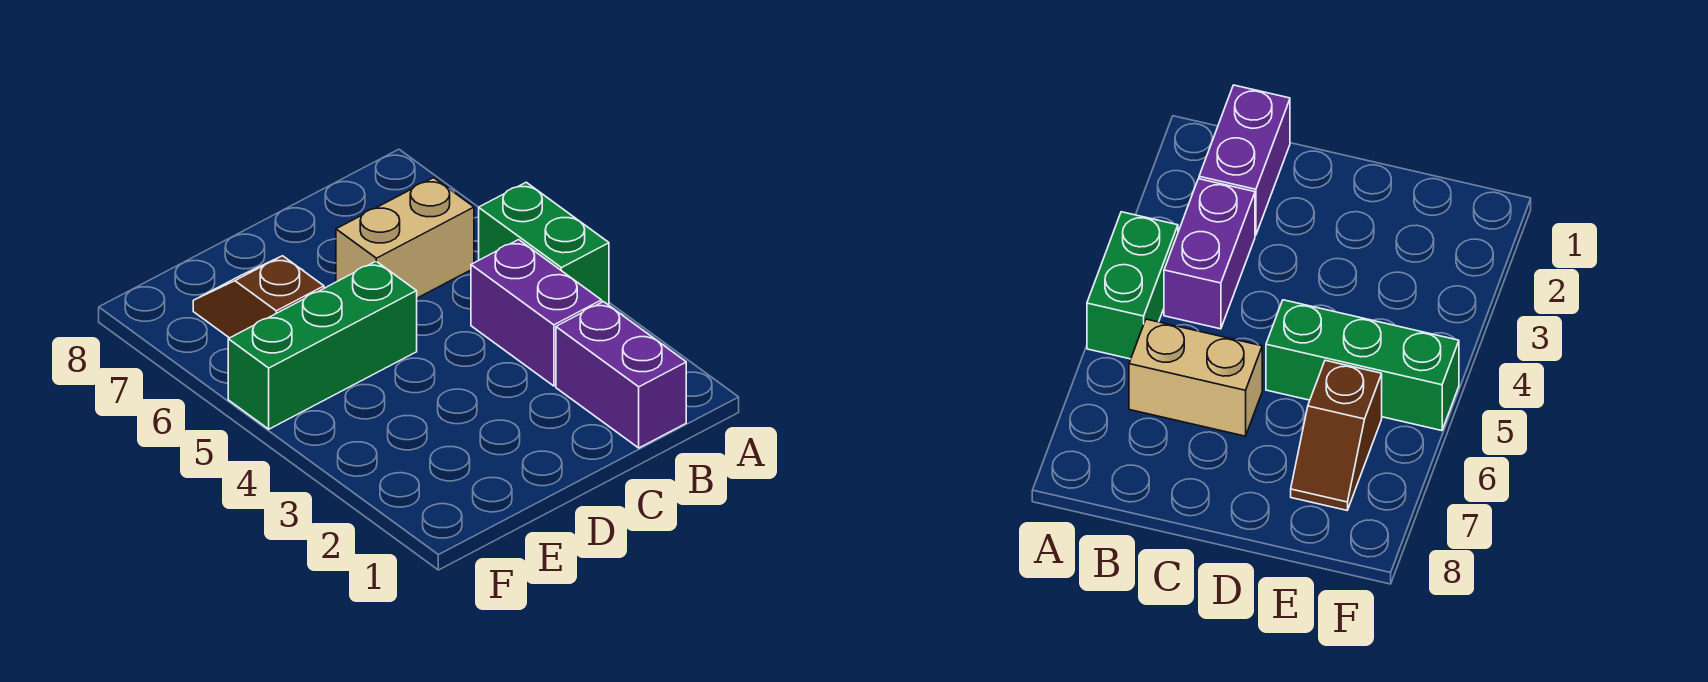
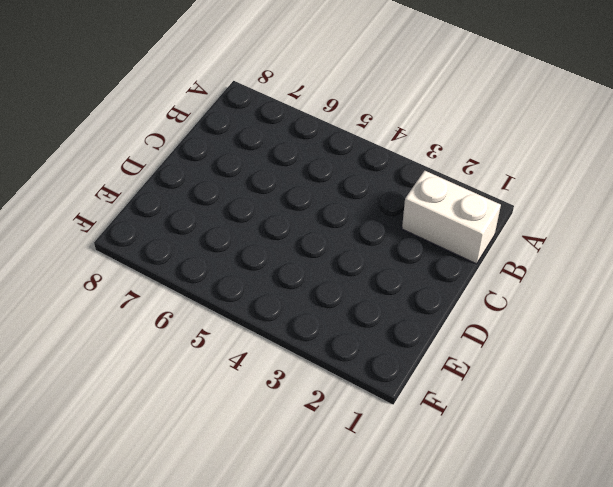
white brick B1:B2 level 1 -> purple brick B1:B2 level 1
none -> green brick A4:A5 level 1
none -> purple brick B3:B4 level 1

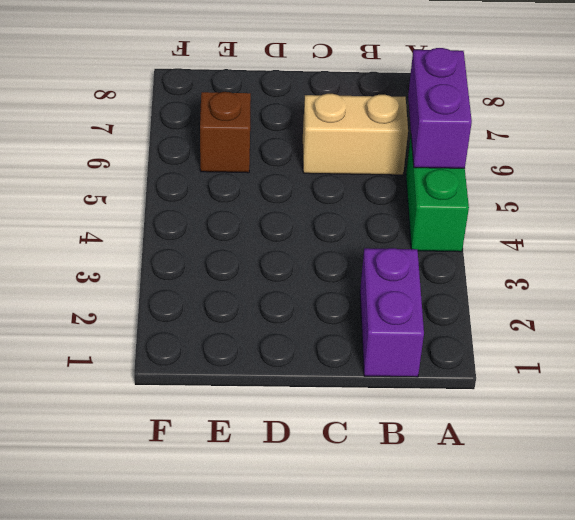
purple brick A5:A6 level 2 -> purple brick B3:B4 level 1
none -> green brick D5:F5 level 1

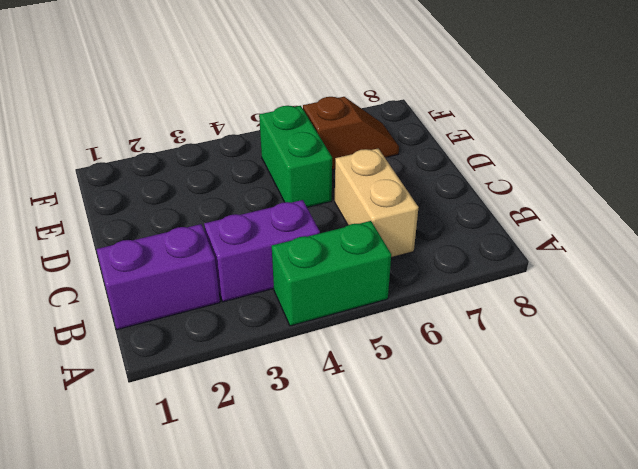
green brick D5:E5 level 1 -> green brick D5:F5 level 1

